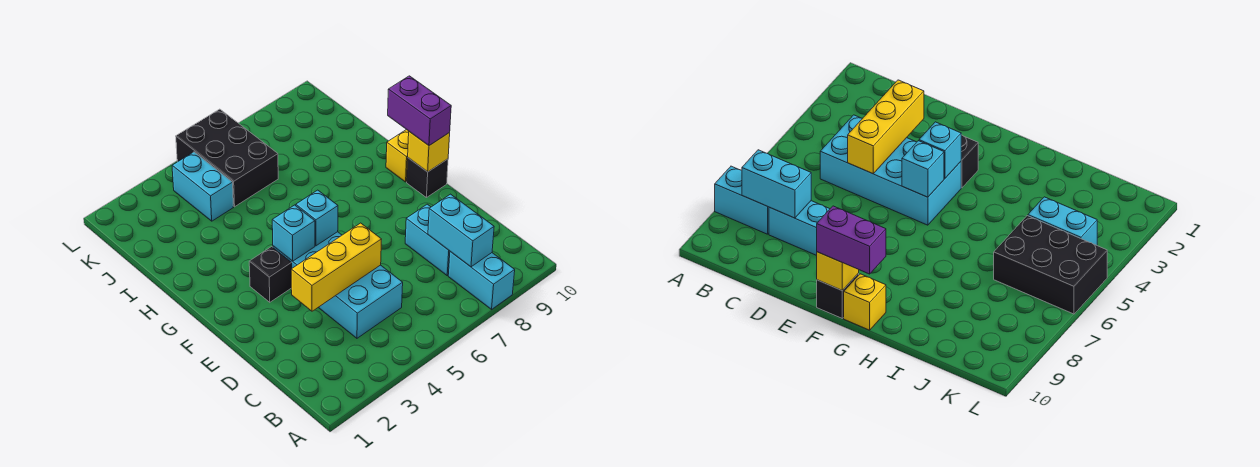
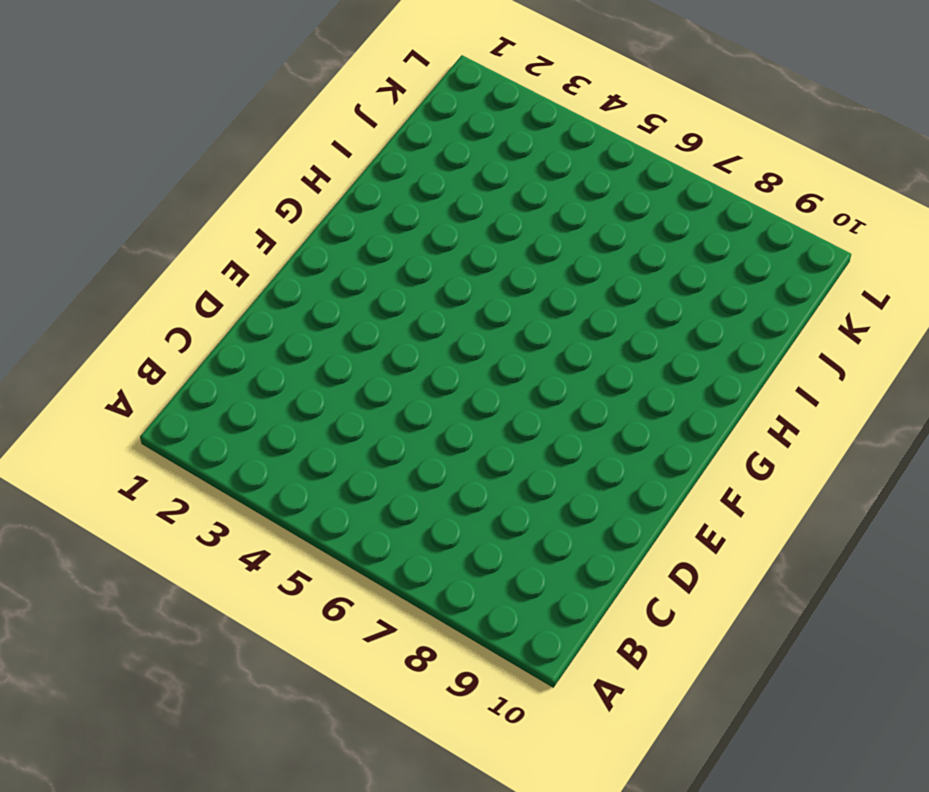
none -> cyan brick A8:B8 level 1
none -> cyan brick C4:F5 level 1
none -> cyan brick C8:D8 level 1

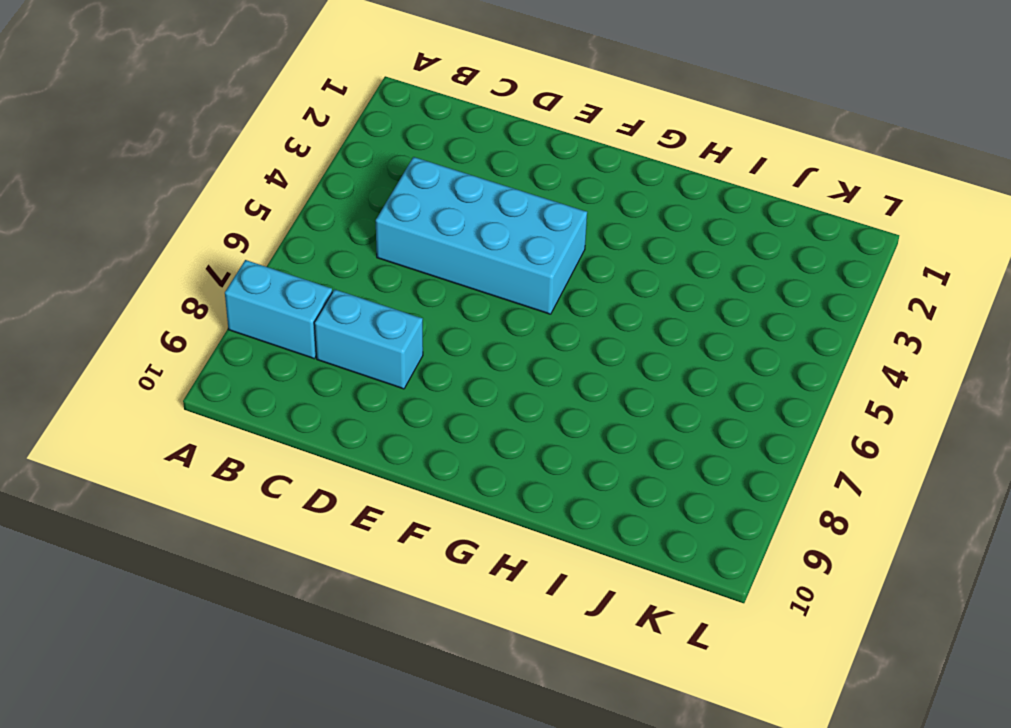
none -> black brick F3 level 1
none -> black brick F10 level 1
none -> yellow brick G10 level 1

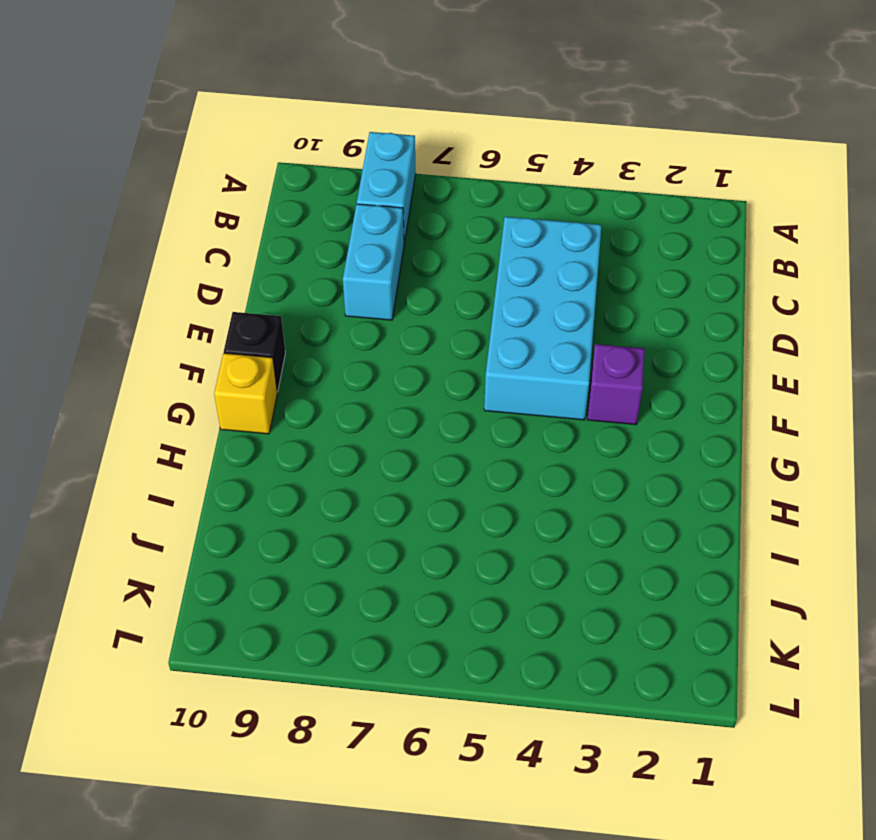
purple brick F3 level 1 -> black brick F3 level 1
none -> cyan brick J4:K4 level 1
none -> black brick J5:L6 level 1
none -> cyan brick B8:C8 level 2

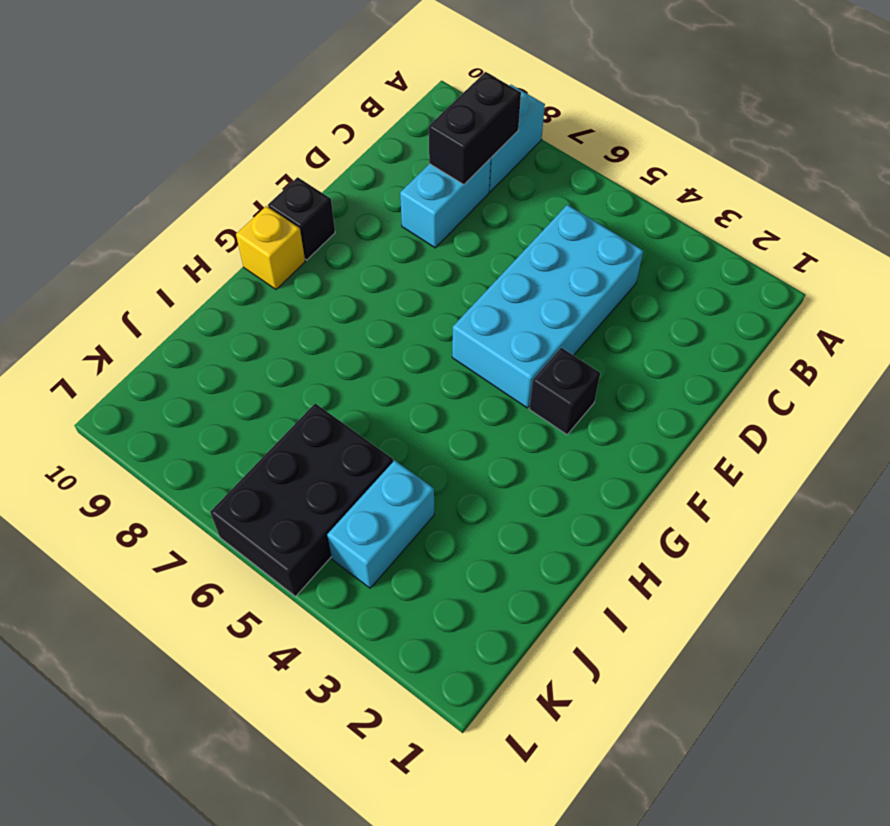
black brick B8:C8 level 2 -> cyan brick B8:C8 level 2
none -> yellow brick D3:D5 level 2
none -> cyan brick F4 level 2
none -> cyan brick F5 level 2

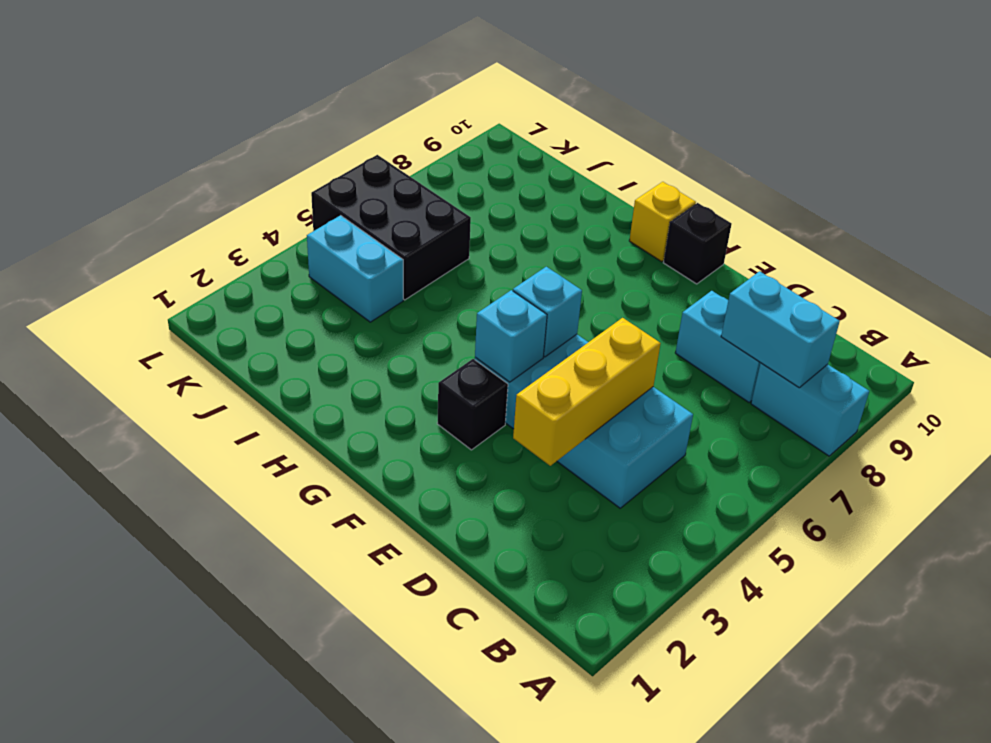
none -> yellow brick F10 level 2
none -> purple brick F10:G10 level 3

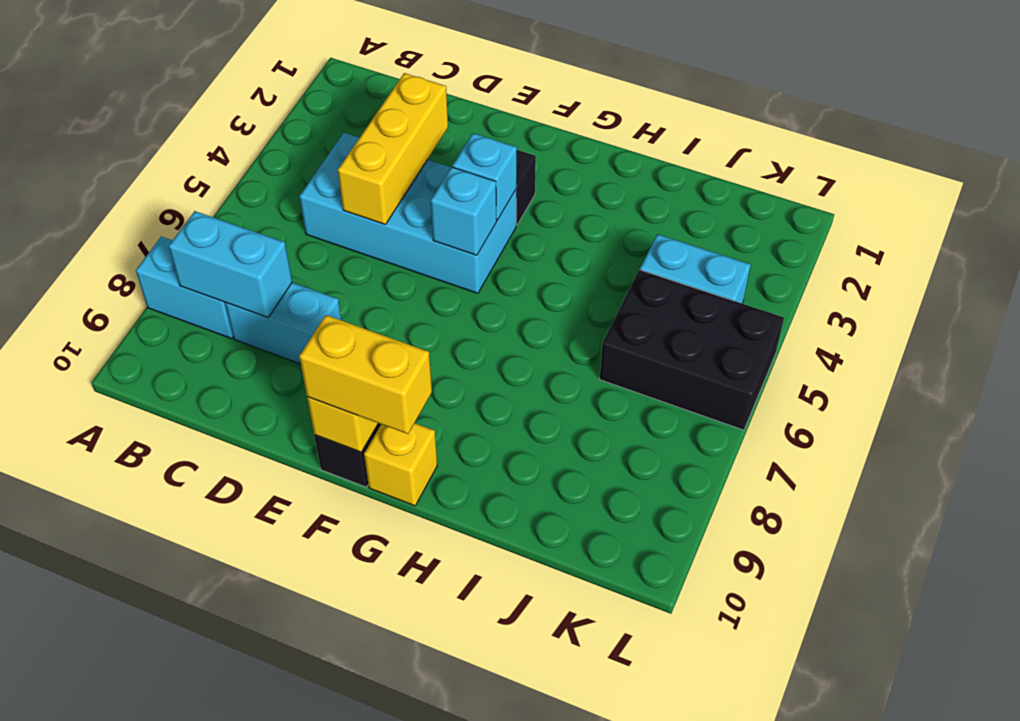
yellow brick F10:G10 level 3 -> purple brick F10:G10 level 3

